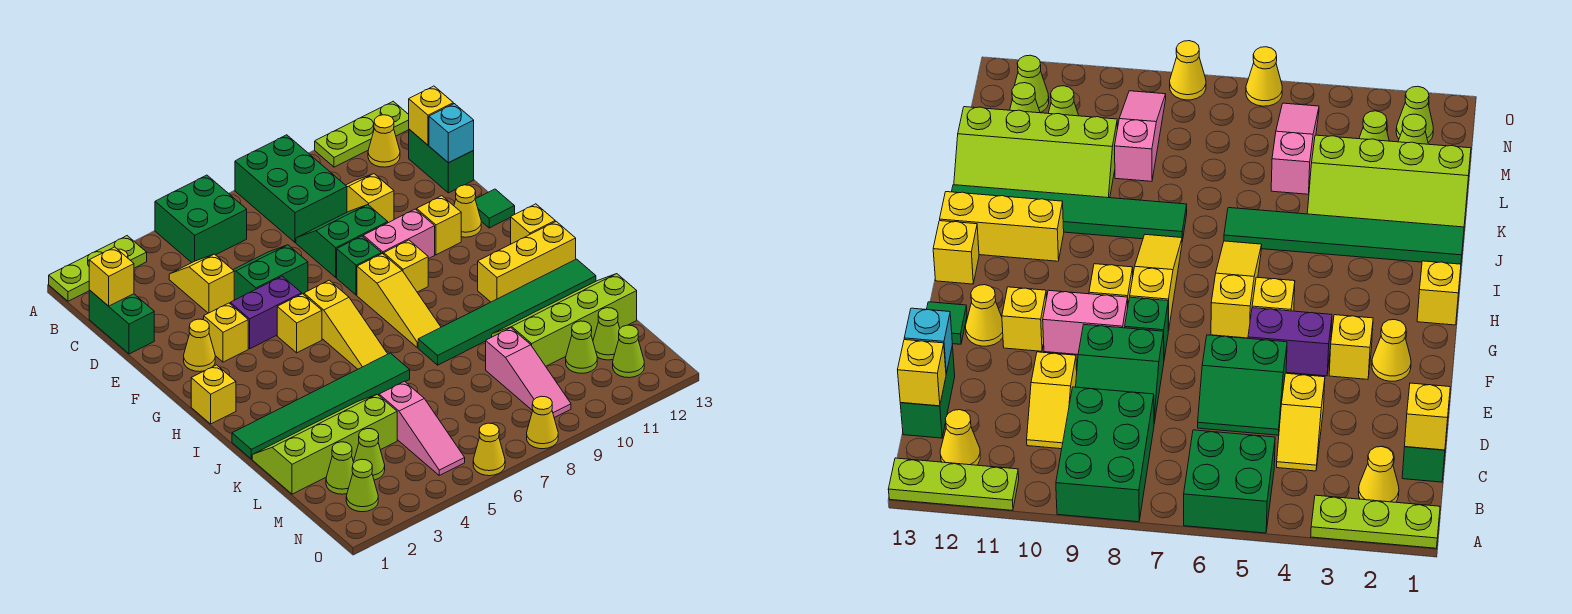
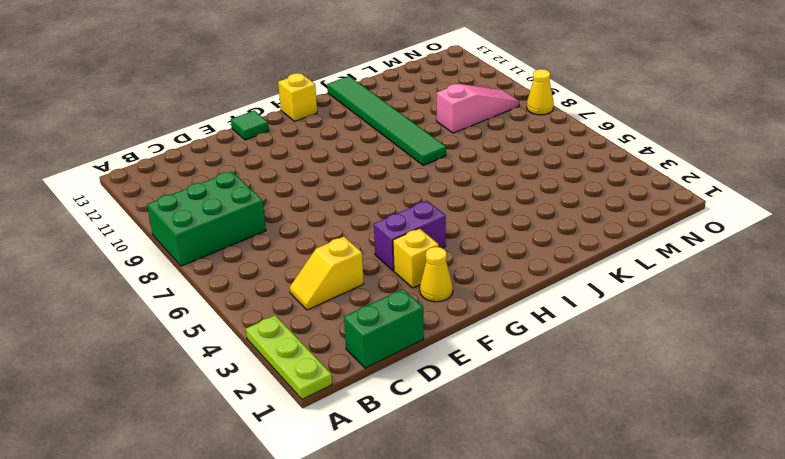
purple brick F4:G4 level 1 -> purple brick F4:F5 level 1
none -> green brick A5:B6 level 1
none -> lime plate A11:A13 level 1
none -> yellow cone B2 level 1
none -> yellow cone B12 level 1

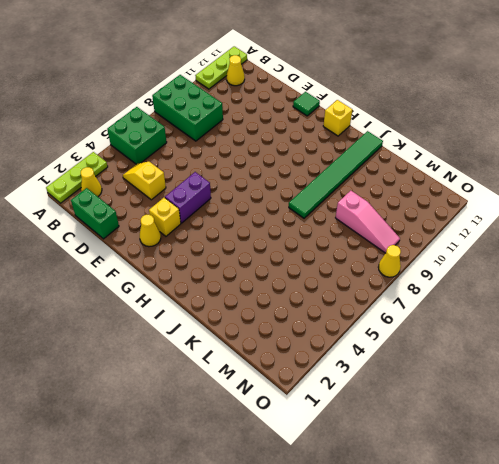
none -> yellow slope C10:D10 level 1 top D
none -> green brick C13:D13 level 1
none -> green slope D5:E6 level 1 top E
none -> green slope D8:E9 level 1 top E

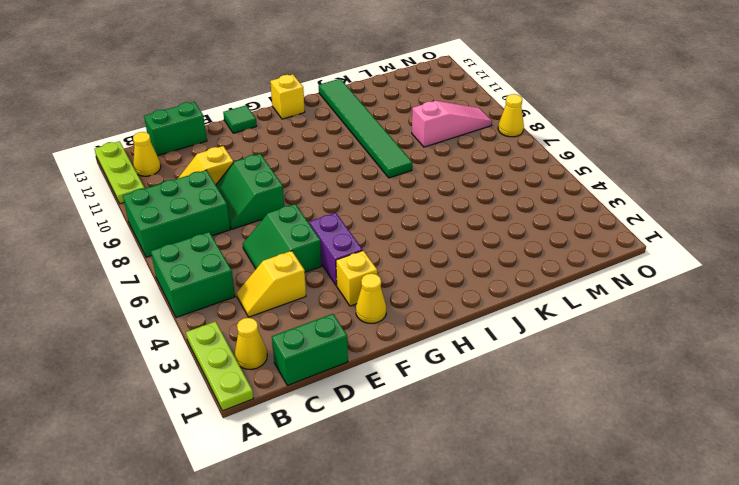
none -> green brick F8 level 1
none -> pink brick F9:F10 level 1
none -> yellow brick F11 level 1
none -> yellow cone F12 level 1

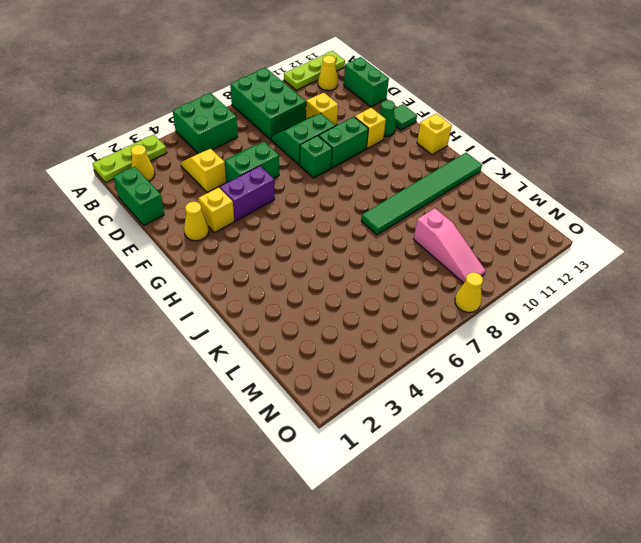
green brick F9:F10 level 1 -> pink brick F9:F10 level 1
green cone F12 level 1 -> yellow cone F12 level 1
none -> yellow brick G5 level 1
none -> yellow slope G6:I6 level 1 top G
none -> yellow slope G8:I8 level 1 top G
none -> yellow brick G9 level 1

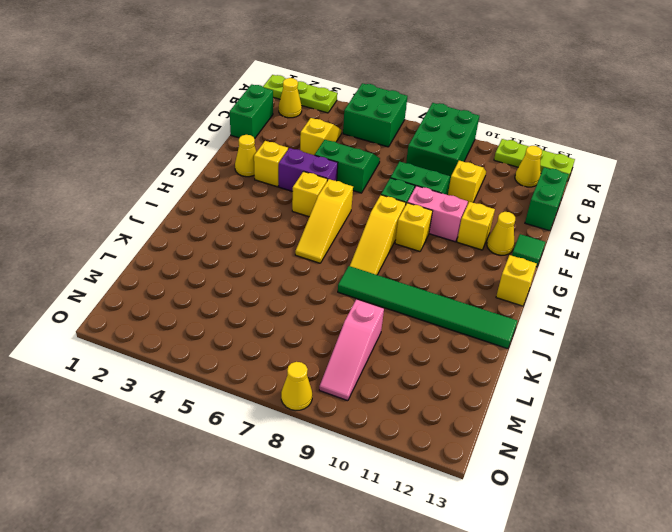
none -> yellow brick H1 level 1
none -> yellow brick I11:I13 level 1
none -> green tile J1:J6 level 1
none -> lime slope K1:L4 level 1 top L

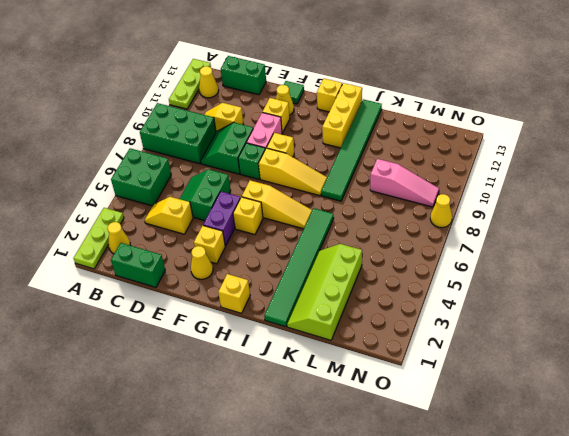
none -> lime slope K10:L13 level 1 top L
none -> pink slope L5:N5 level 1 top L
none -> lime cone M2 level 1
none -> lime cone M3 level 1

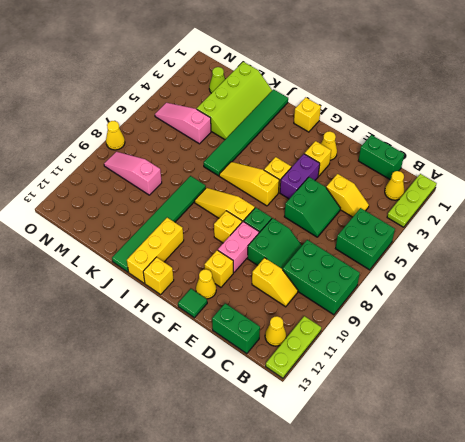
none -> lime slope K10:L13 level 1 top L
none -> lime cone M3 level 1
none -> lime cone M11 level 1
none -> lime cone M12 level 1

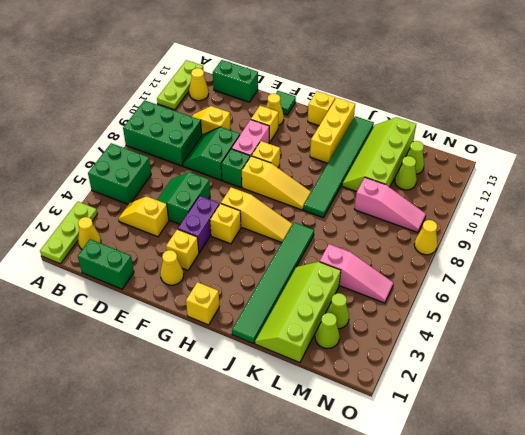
none -> lime cone N2 level 1
none -> lime cone N12 level 1
none -> yellow cone O6 level 1
none -> yellow brick C1 level 2

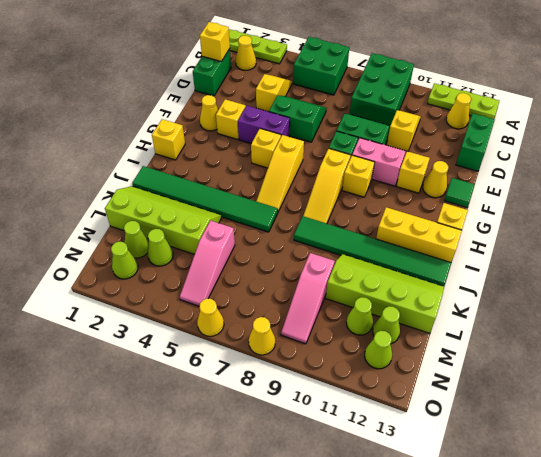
none -> yellow brick C13 level 2
none -> cyan brick D13 level 2

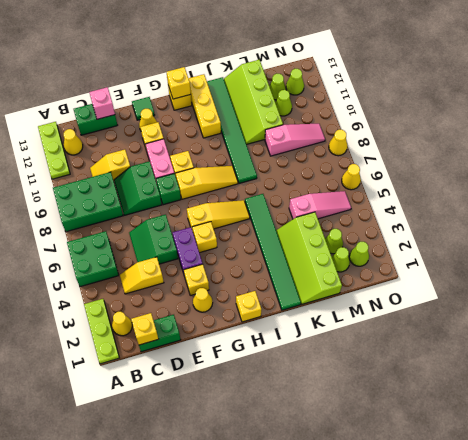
pink brick D13 level 2 -> cyan brick D13 level 2
yellow brick H13 level 2 -> yellow brick C13 level 2

